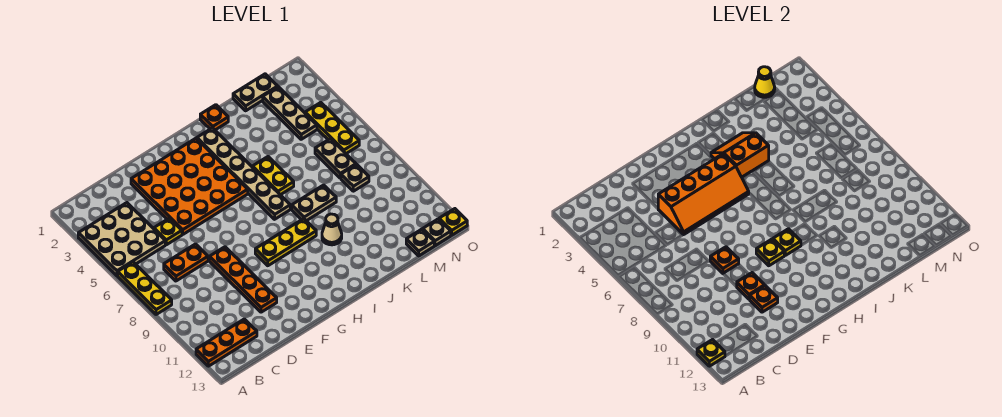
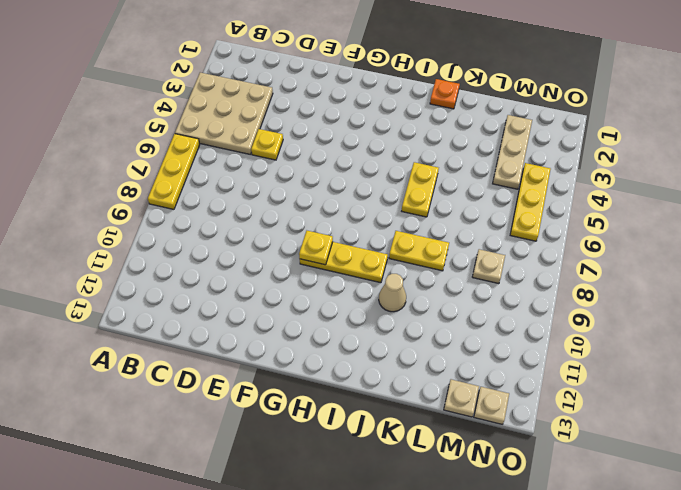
yellow plate J8:K8 level 1 -> tan plate J8:K8 level 1
none -> orange plate A12:C12 level 1
none -> orange plate C7:D7 level 1
none -> orange plate E2:H5 level 1
none -> orange plate E8:E11 level 1

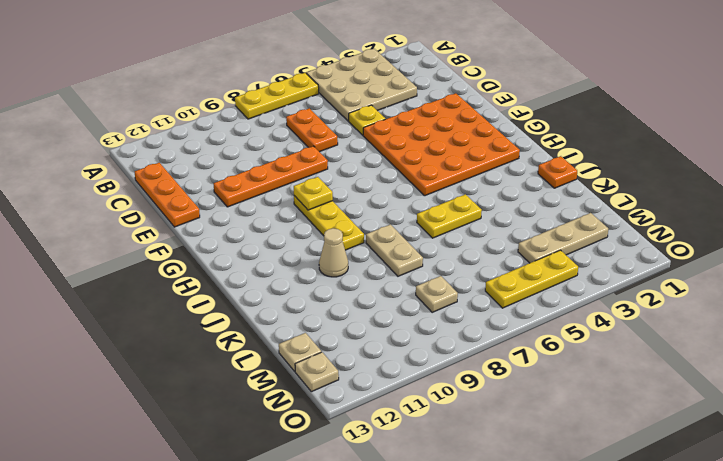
orange plate C13:E13 level 1 -> orange plate A12:C12 level 1
none -> tan plate I2:I7 level 1
none -> tan plate L1:M1 level 1
none -> tan plate M6:M7 level 1
none -> yellow plate O13 level 1

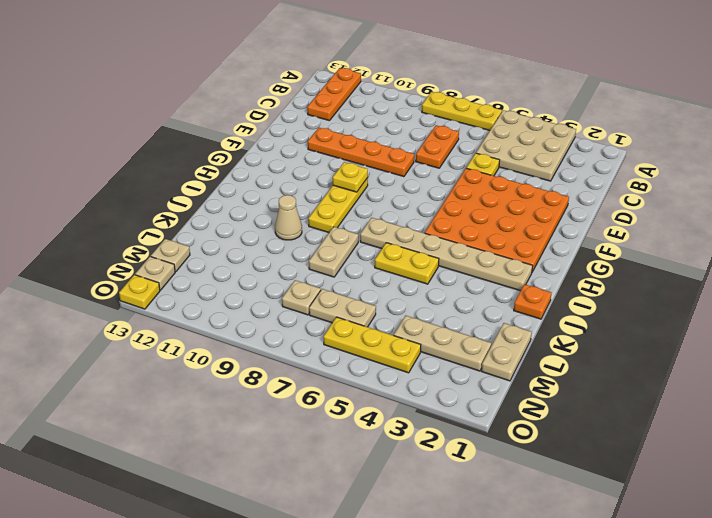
none -> yellow plate A12 level 2
none -> orange slope E4:H5 level 2 top 4
none -> orange plate E8 level 2
none -> orange plate E10 level 2

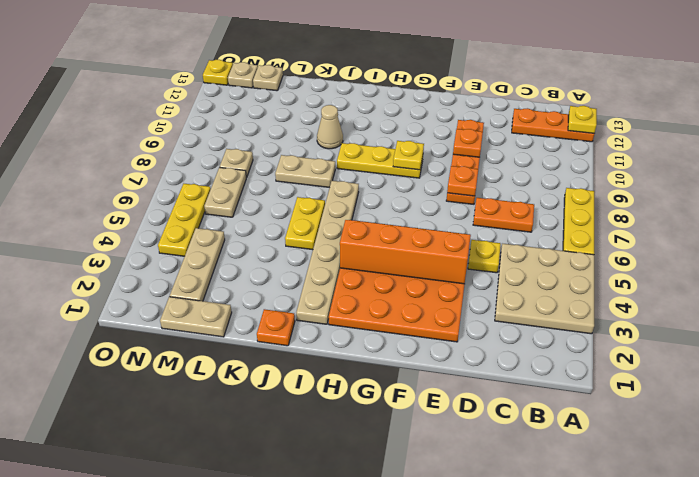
none -> orange plate E11 level 2
none -> yellow plate H9 level 2
none -> orange slope I3:J4 level 2 top 4
none -> yellow cone M1 level 2

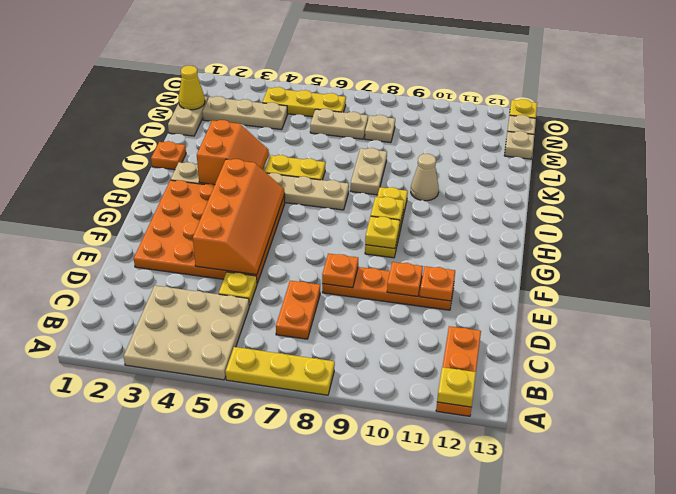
orange slope I3:J4 level 2 top 3 -> orange slope I3:J4 level 2 top 4

